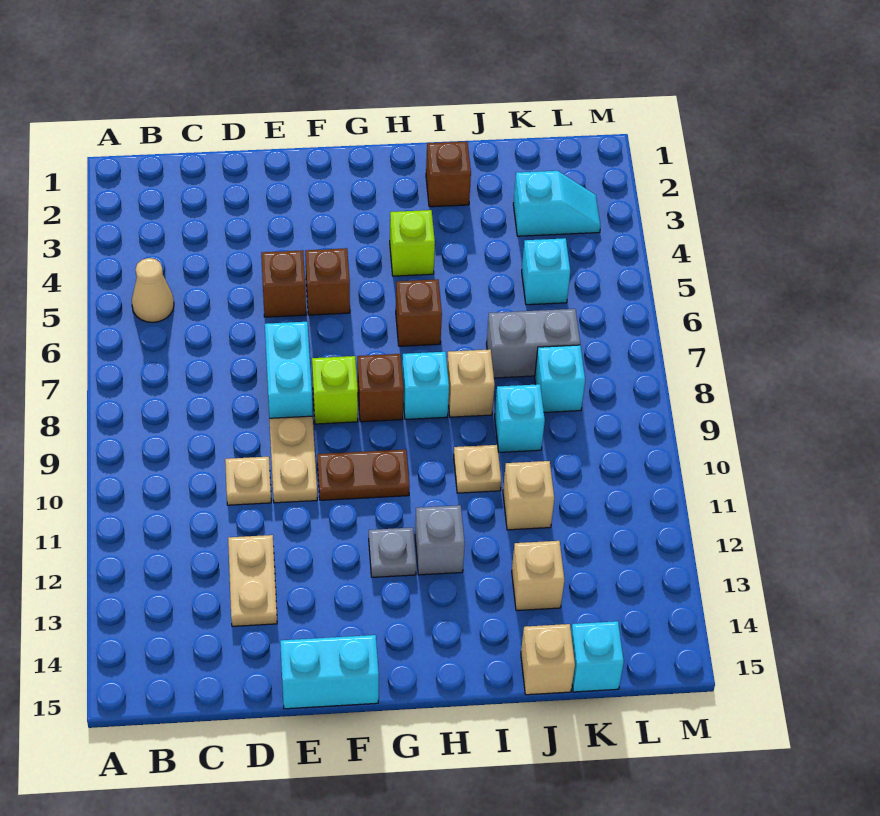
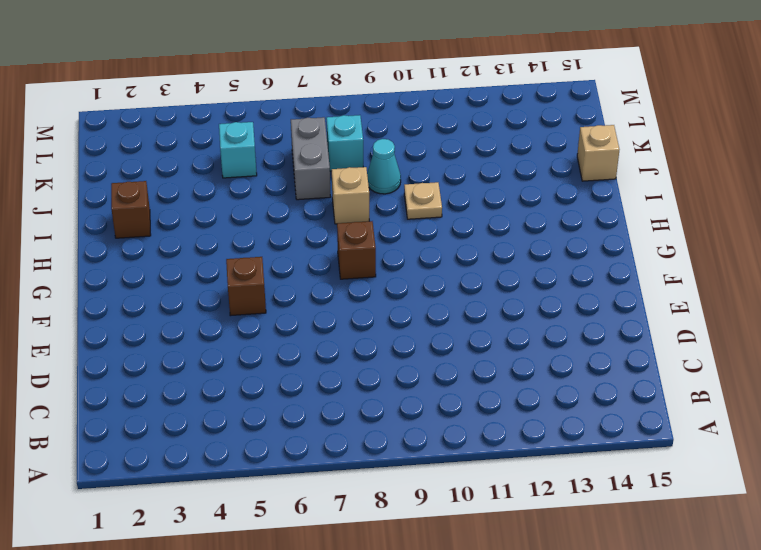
cyan cone J9 level 1 -> cyan brick J9 level 1
none -> tan cone B5 level 1
none -> tan plate D10 level 1
none -> tan plate D12:D13 level 1

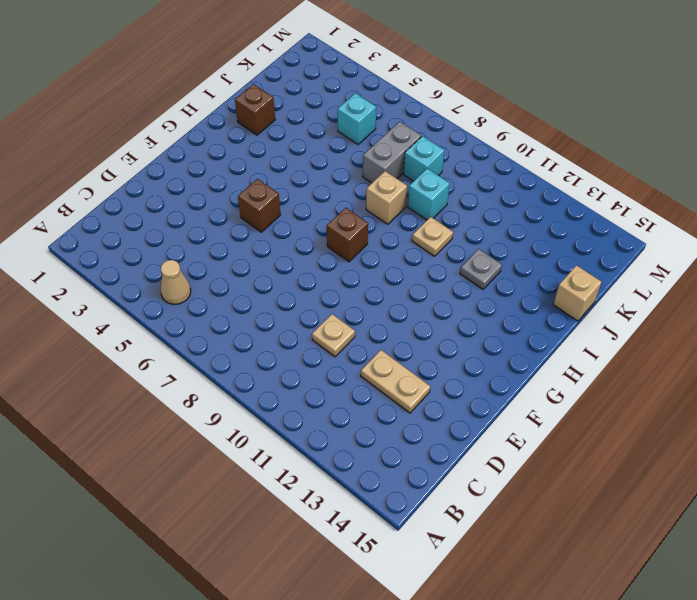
grey plate I12 level 1 -> grey plate G12 level 1
none -> brown brick E5 level 1
none -> cyan brick E7:E8 level 1
none -> tan plate E9:E10 level 1

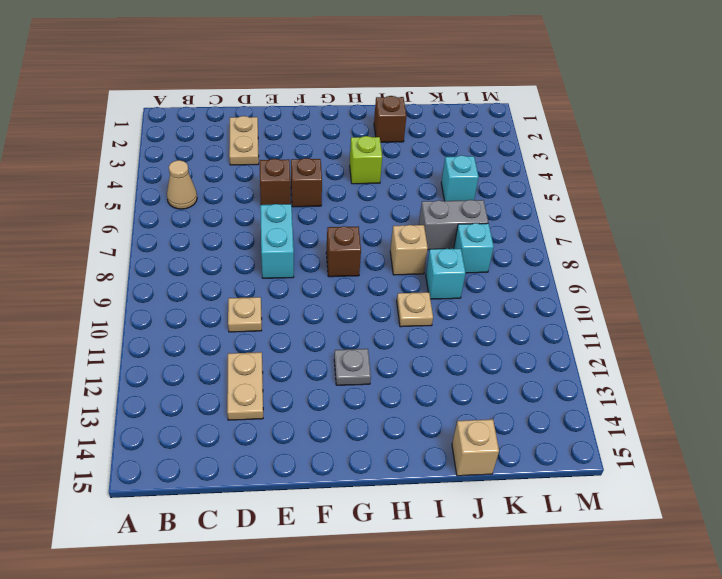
tan plate D2:D3 level 1 -> tan plate E9:E10 level 1
none -> cyan brick E15:F15 level 1
none -> lime brick F8 level 1
none -> brown plate F10:G10 level 1

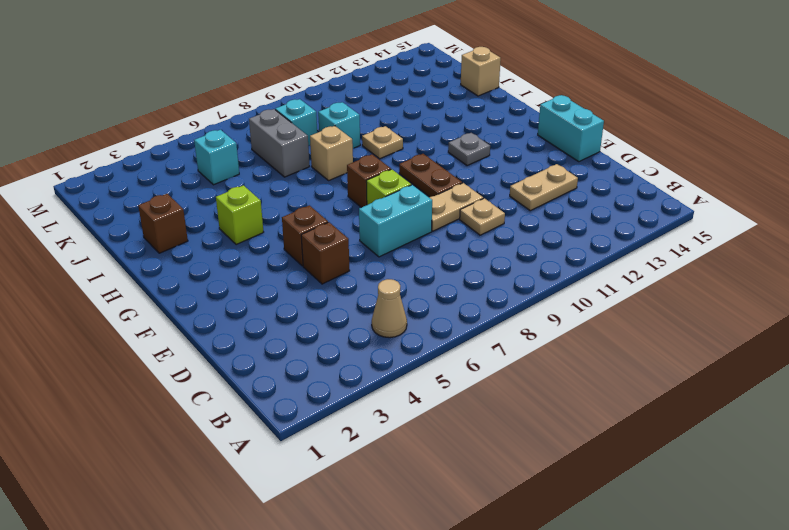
none -> brown brick H6 level 1
none -> cyan brick H8 level 1
none -> grey brick H12 level 1

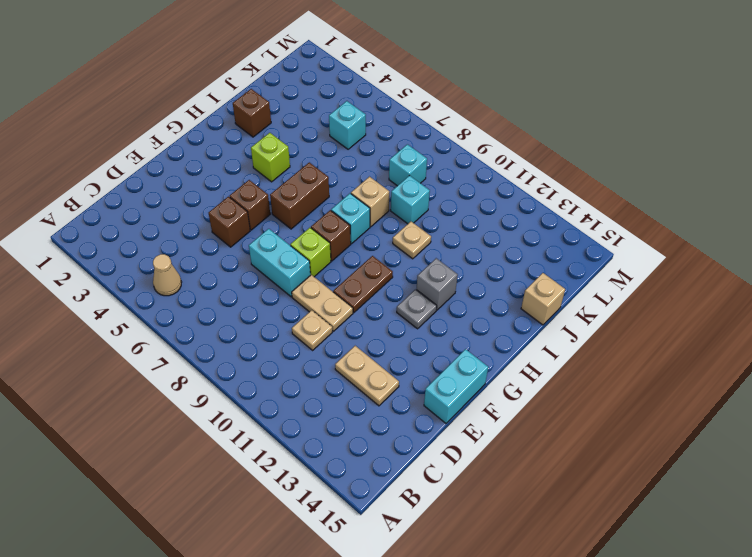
brown brick G6:H6 level 1 -> brown brick H6 level 1
none -> grey brick J7:K7 level 1
none -> tan brick J11 level 1
none -> tan brick J13 level 1

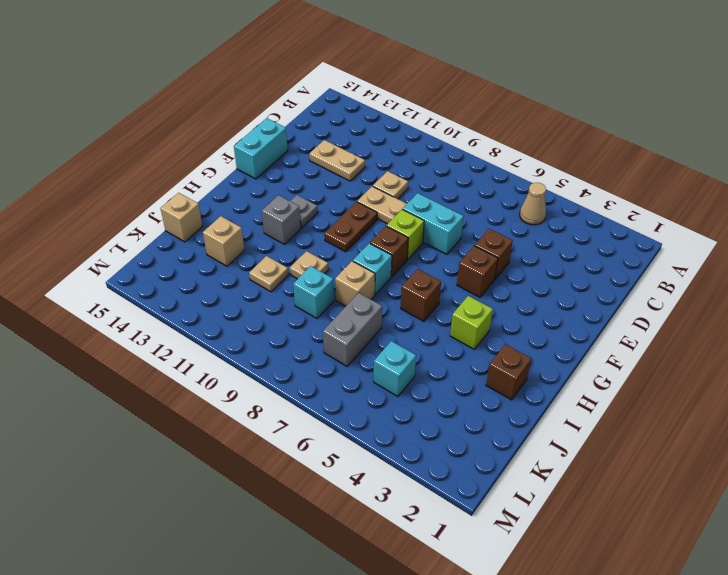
tan plate J11 level 1 -> tan brick J11 level 1
none -> cyan slope K3:L3 level 1 top K
none -> cyan brick K8 level 1
none -> cyan brick K15 level 1

